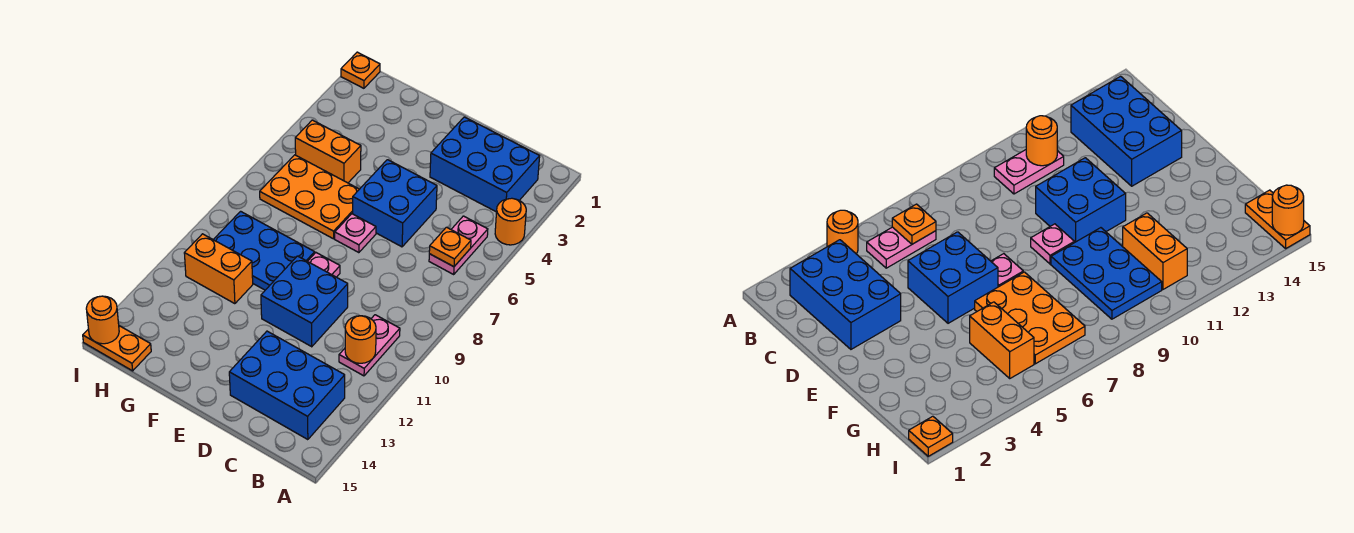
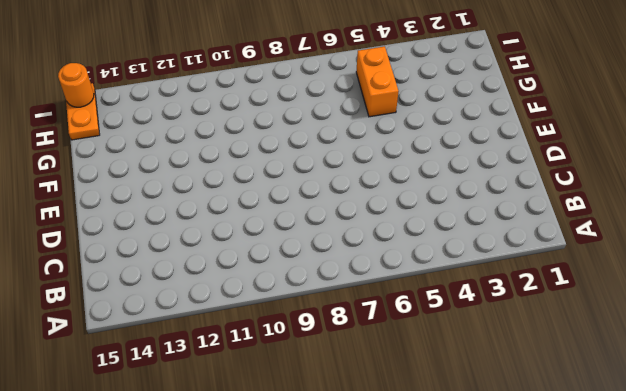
none -> orange round brick A4 level 1
none -> blue brick B2:D3 level 1
none -> pink plate B5:B6 level 1

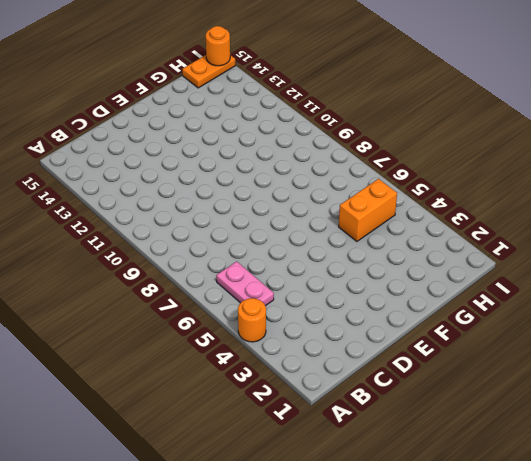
none -> blue brick B2:D3 level 1
none -> pink plate B10:B11 level 1
none -> blue brick B13:D14 level 1

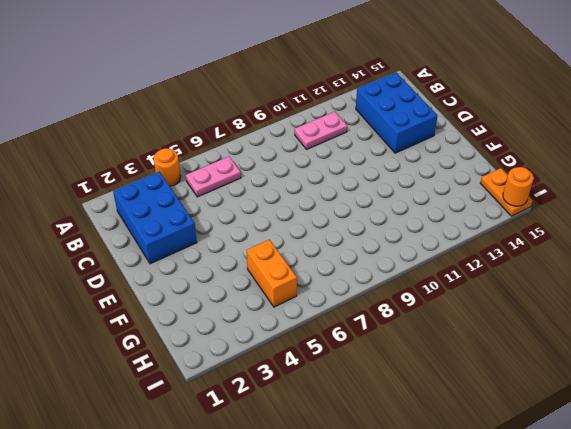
none -> blue brick D5:E6 level 1
none -> blue brick D10:E11 level 1
none -> pink plate E7 level 1

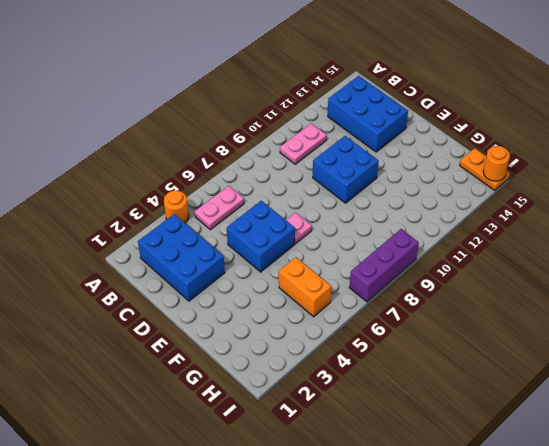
purple brick I7:I9 level 1 -> none
none -> pink plate E9 level 1
none -> orange plate F6:H7 level 1
none -> blue plate F9:H10 level 1

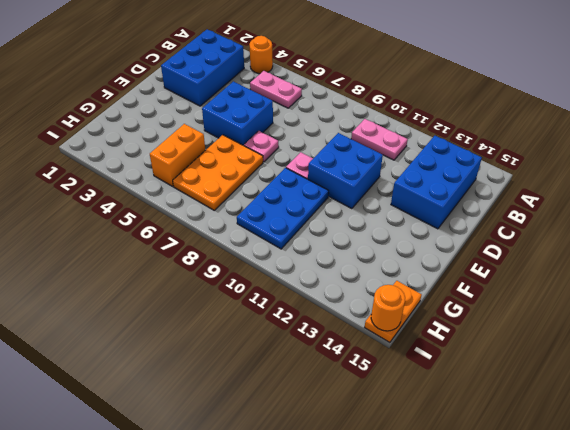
none -> orange brick G11:H11 level 1
none -> orange plate I1 level 1
none -> orange plate B6 level 2

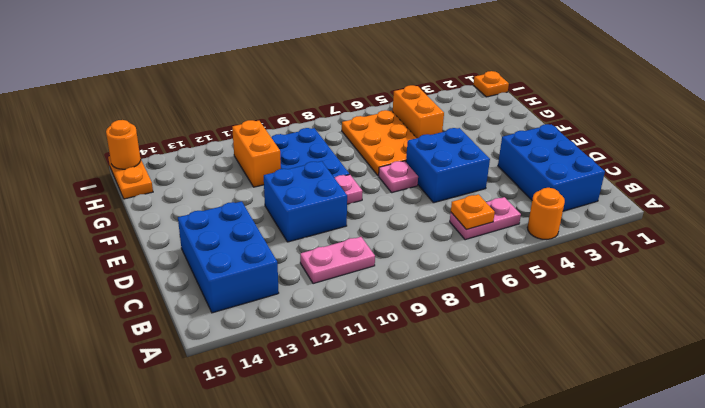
none -> orange round brick B11 level 2

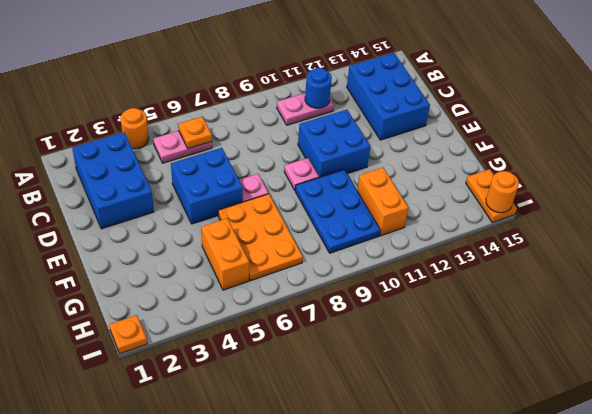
blue round brick B11 level 2 -> orange round brick B11 level 2

